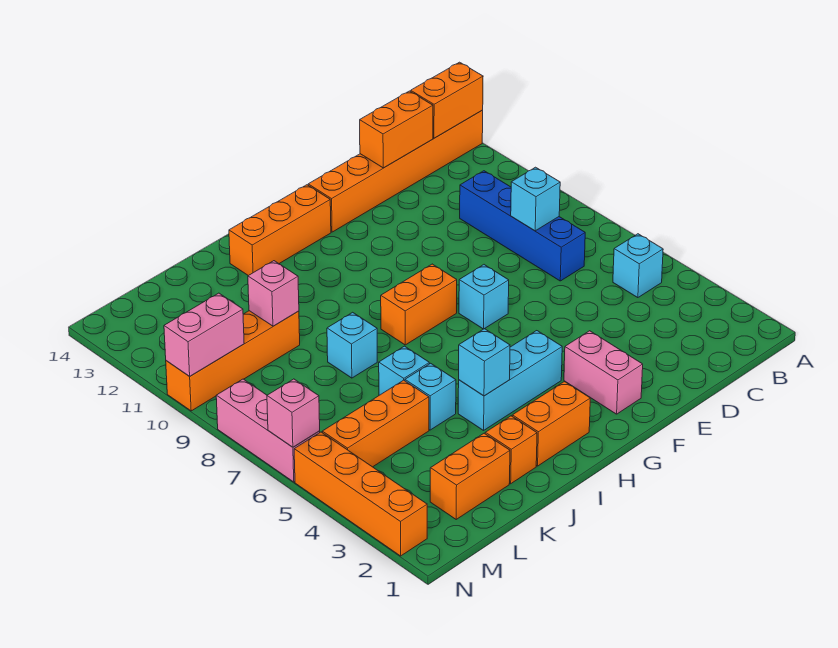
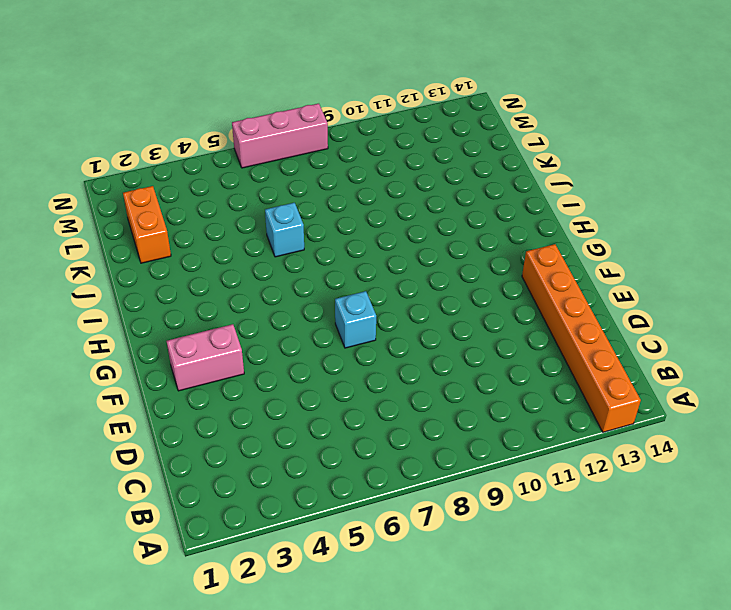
none -> cyan brick B5 level 1
none -> blue brick C7:C10 level 1
none -> cyan brick G4:I4 level 1

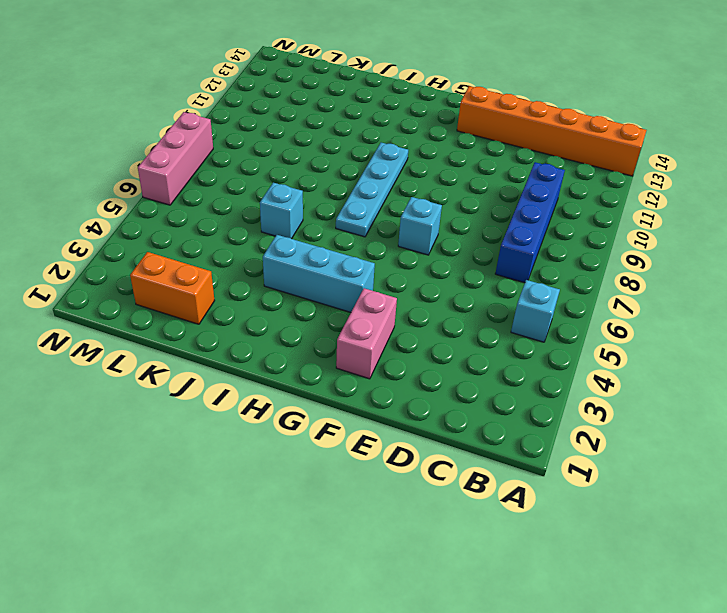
cyan plate H7:H10 level 1 -> orange brick G8:H8 level 1
none -> orange brick G13:I13 level 1
none -> orange brick H2:I2 level 1
none -> orange brick J2 level 1

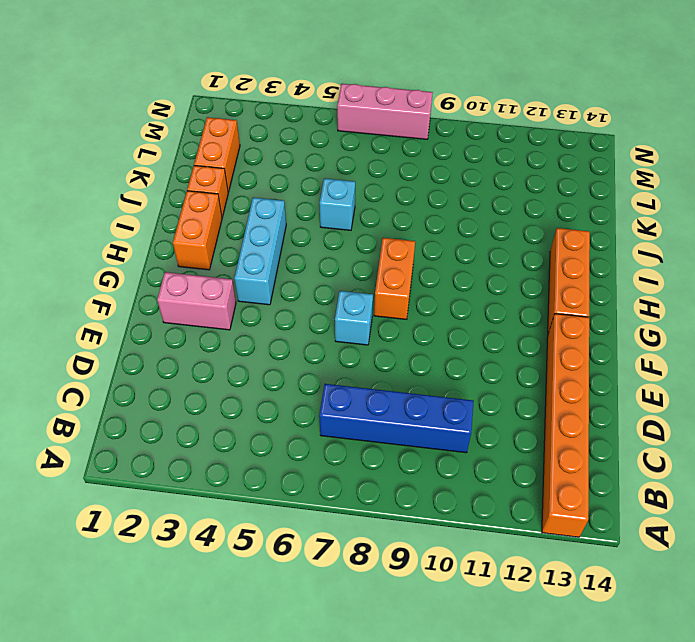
none -> cyan brick B5 level 1
none -> cyan brick J5 level 1
none -> cyan brick J8 level 1

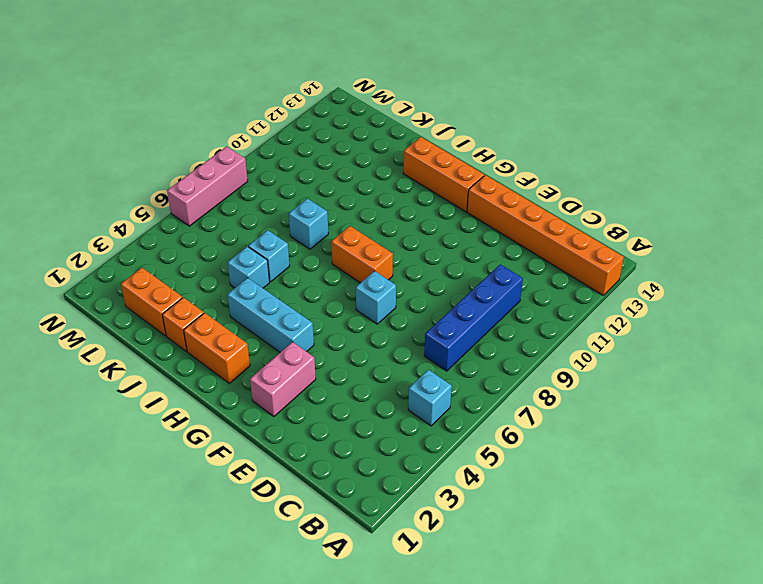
none -> orange brick K5:M5 level 1
none -> orange brick K10:N10 level 1
none -> orange brick N2:N5 level 1

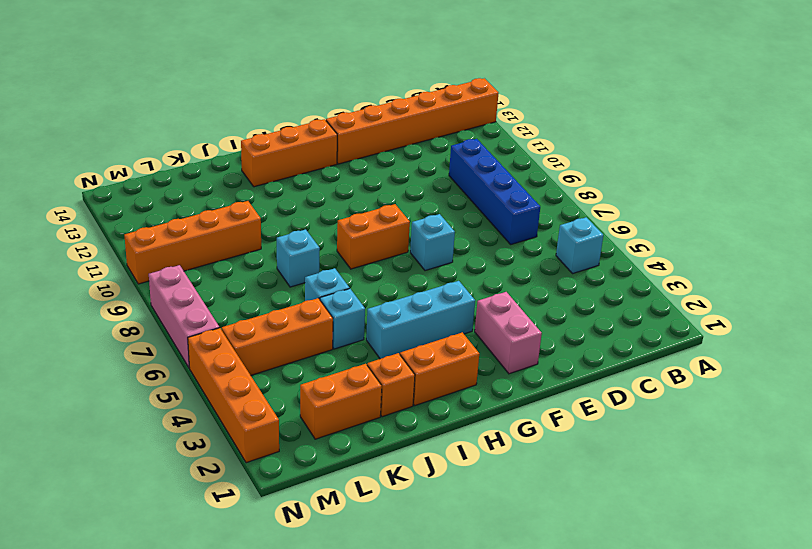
none -> orange brick A13:B13 level 2
none -> cyan brick C8 level 2
none -> orange brick C13:D13 level 2

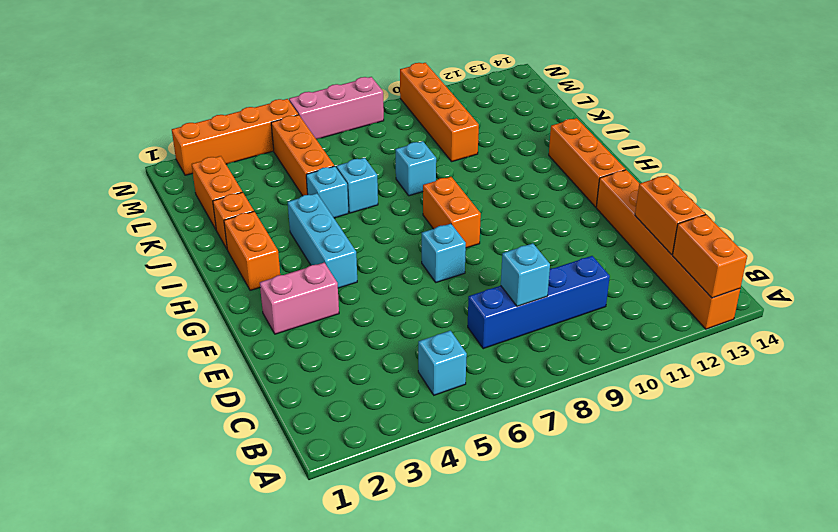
none -> cyan brick I4 level 2
none -> pink brick K10 level 2
none -> pink brick M10:N10 level 2

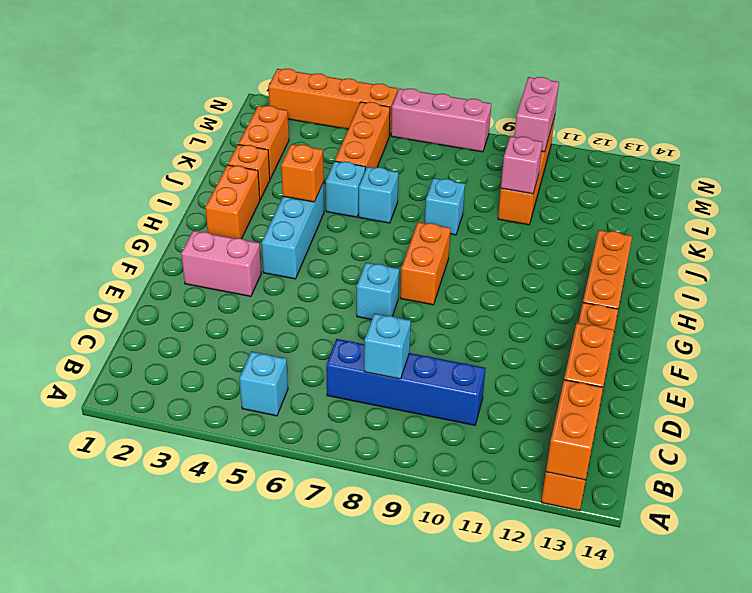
orange brick I4 level 2 -> cyan brick I4 level 2
none -> pink brick N6 level 2

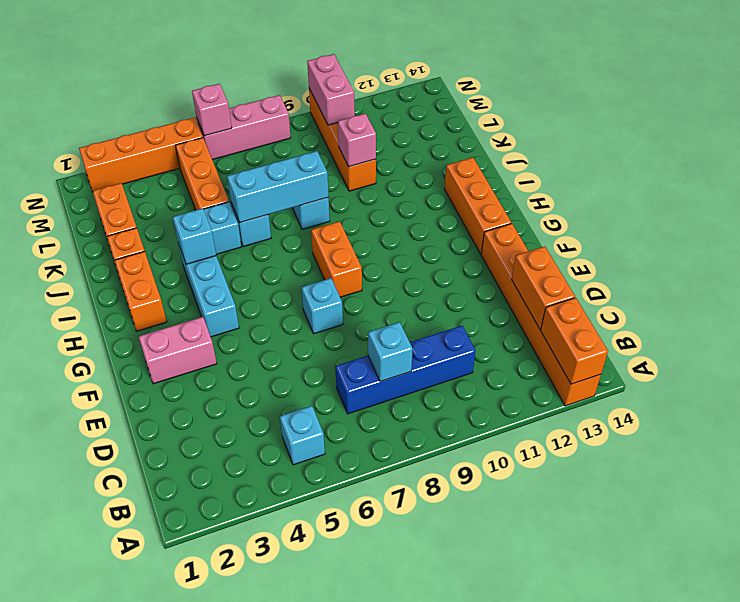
cyan brick J6:J8 level 2 -> none

